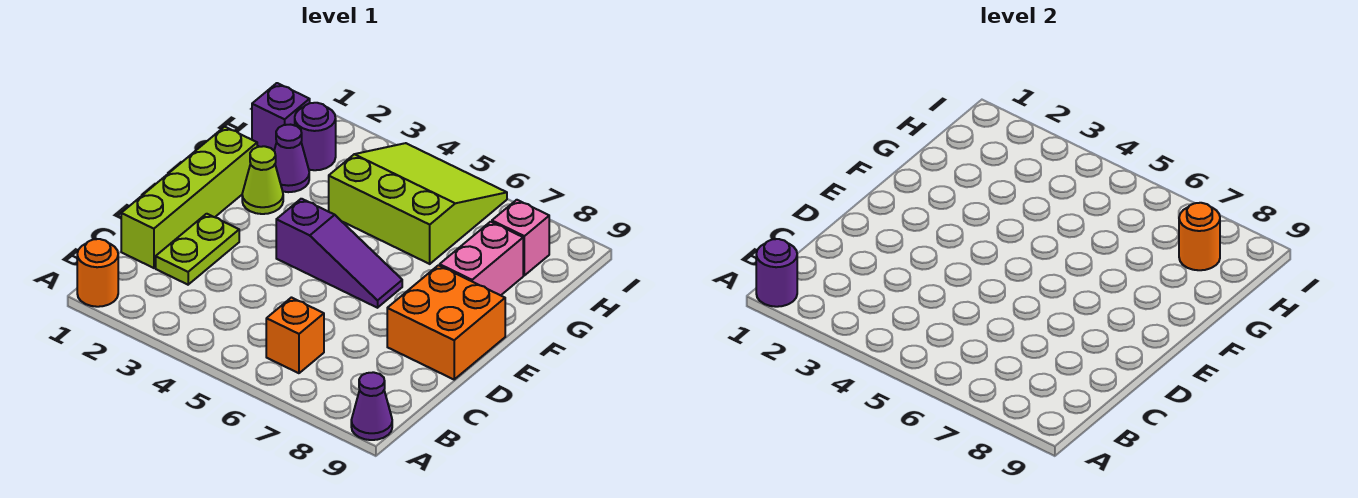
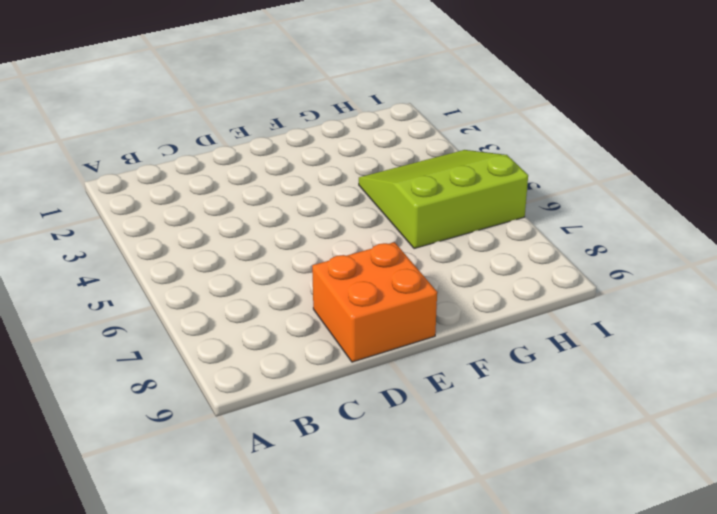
lime slope G4:I6 level 1 top 6 -> lime slope G4:I6 level 1 top G
none -> orange round brick A1 level 1
none -> purple cone A9 level 1
none -> orange brick B6 level 1

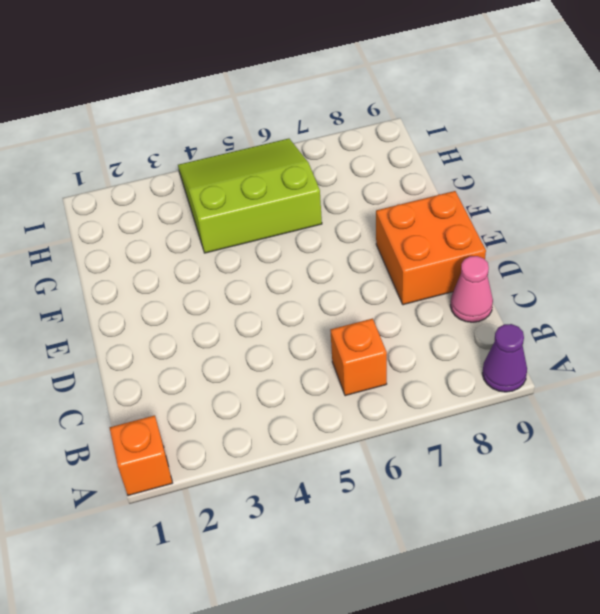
orange brick A1 level 1 -> orange round brick A1 level 1
pink cone C9 level 1 -> none
none -> lime brick C1:F1 level 1
none -> lime plate C2:D2 level 1
none -> purple slope E4:E6 level 1 top 4

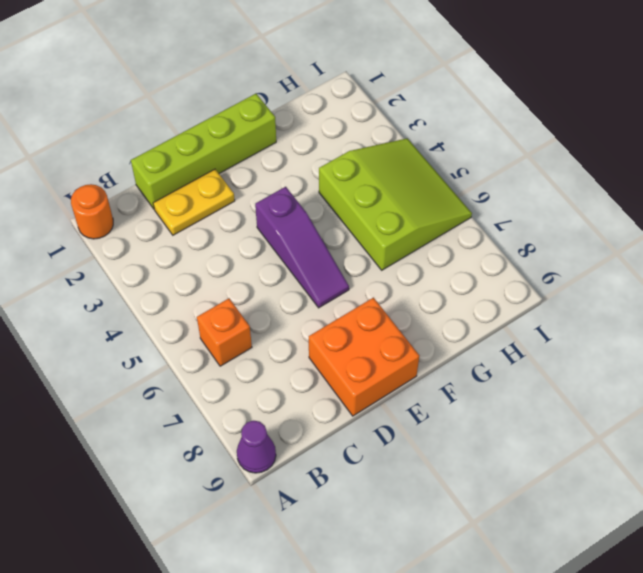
yellow plate C2:D2 level 1 -> lime plate C2:D2 level 1
none -> lime cone F2 level 1
none -> pink brick F8:G8 level 1
none -> purple cone G2 level 1

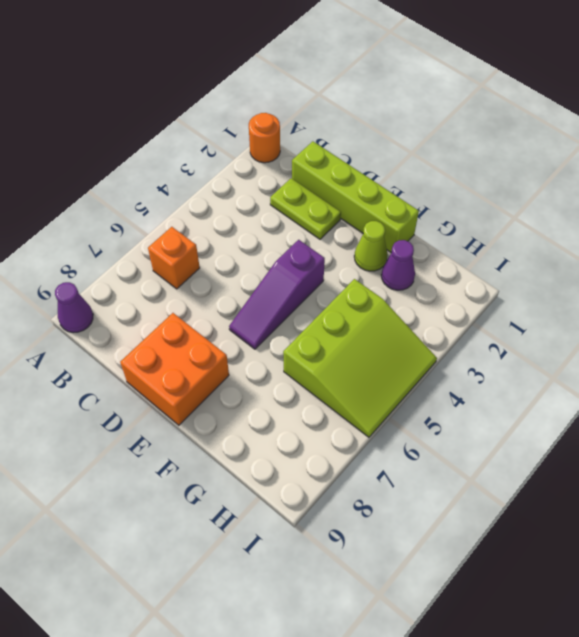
none -> pink brick F8:G8 level 1
none -> purple brick H1 level 1
none -> purple round brick H2 level 1

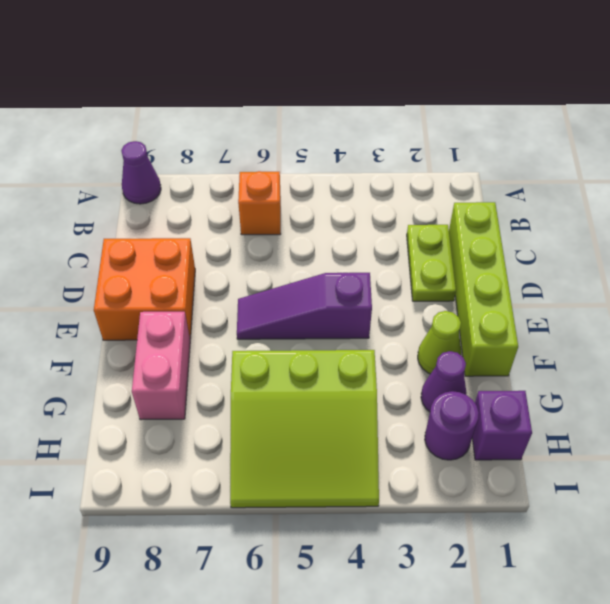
none -> orange round brick A1 level 1
none -> pink brick H8 level 1
none -> purple round brick A1 level 2

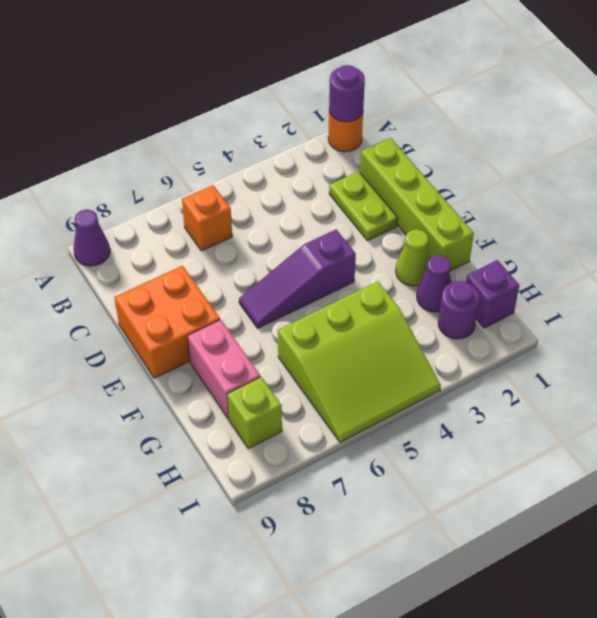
lime brick H8 level 1 -> pink brick H8 level 1
none -> orange round brick H8 level 2

